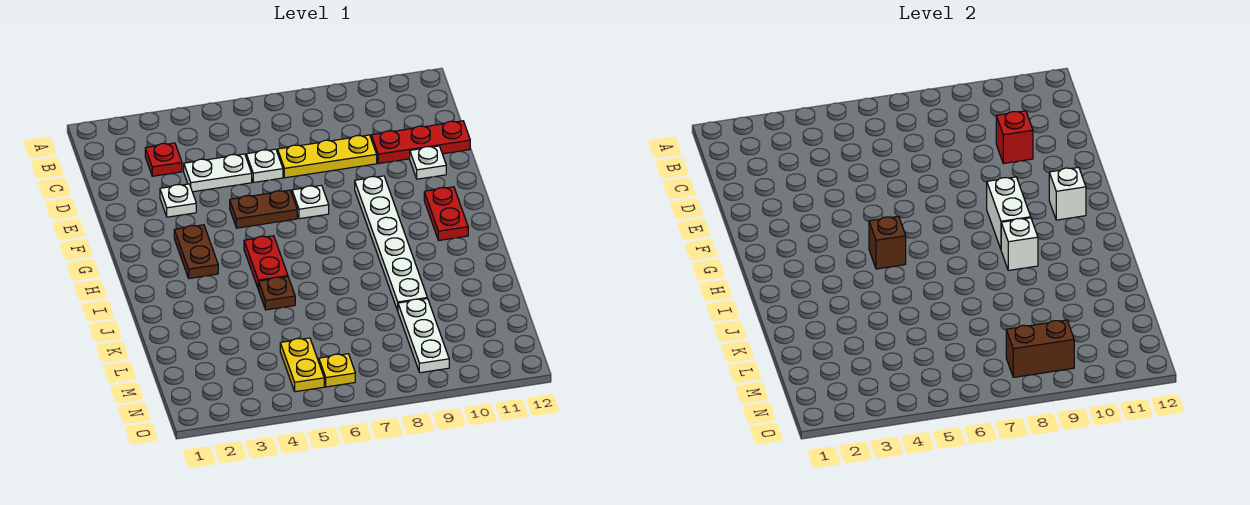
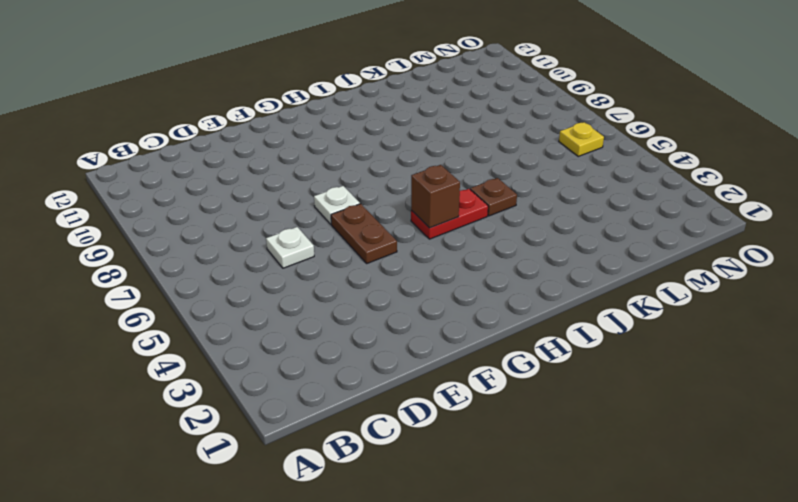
none -> red plate C3 level 1
none -> white plate D4:D5 level 1
none -> yellow plate D7:D9 level 1

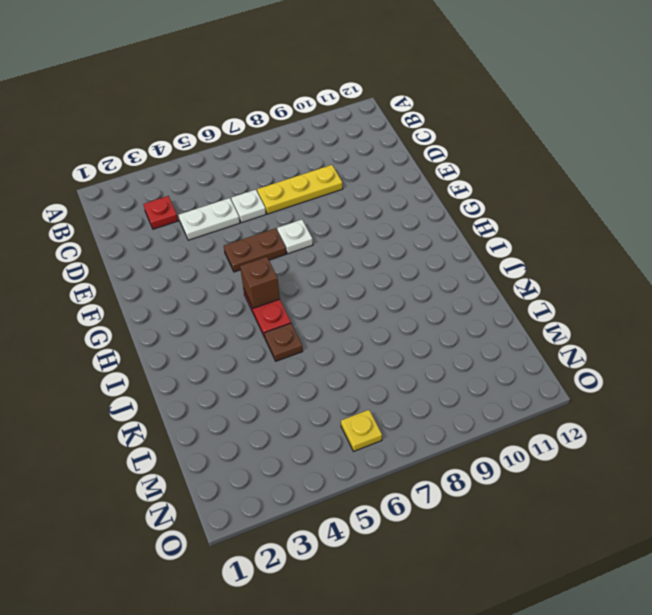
none -> red plate D10:D12 level 1
none -> white plate E3 level 1
none -> white plate E11 level 1

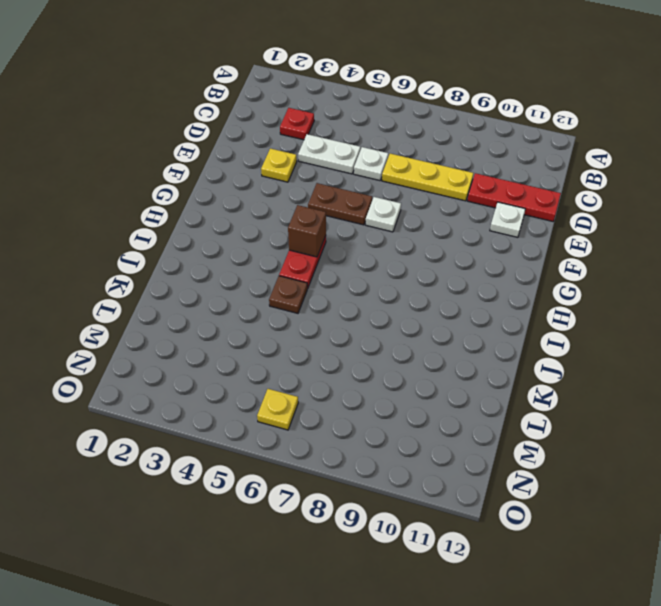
yellow plate E3 level 1 -> white plate E3 level 1
none -> white plate F9:K9 level 1
none -> brown plate G3:H3 level 1
none -> red plate G11:H11 level 1

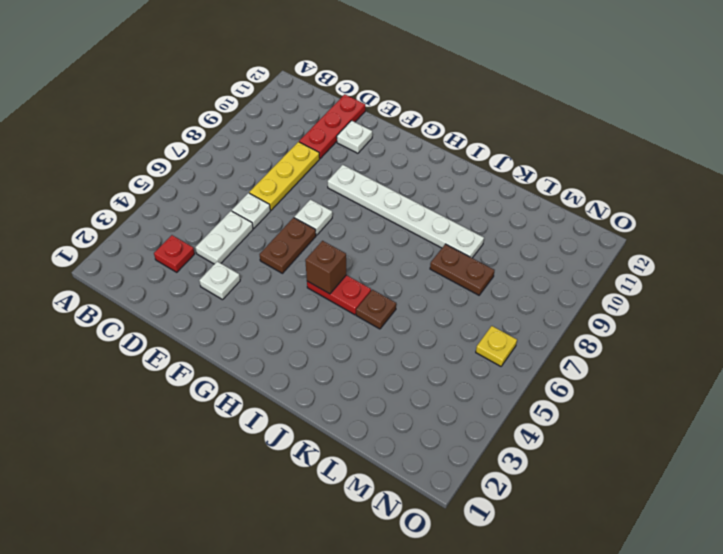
brown plate K8:L8 level 1 -> brown plate G3:H3 level 1
none -> red plate G11:H11 level 1
none -> white plate L9:N9 level 1
none -> yellow plate M5:N5 level 1

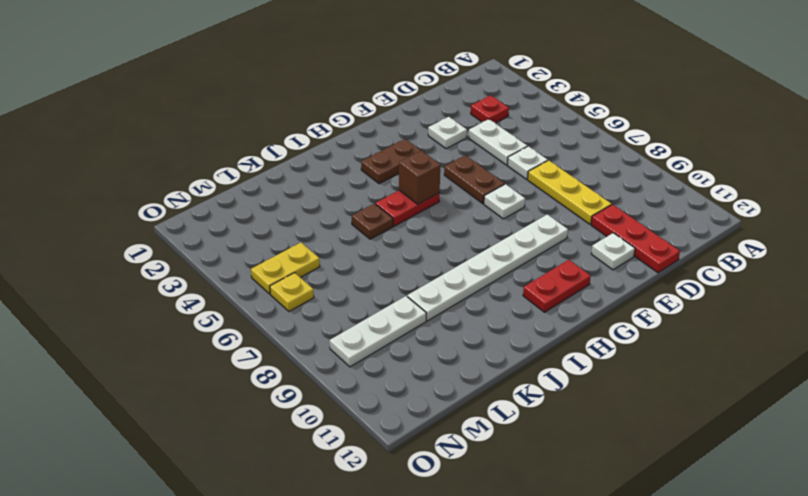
none -> red brick D10 level 2
none -> white brick G9:H9 level 2
none -> white brick G11 level 2

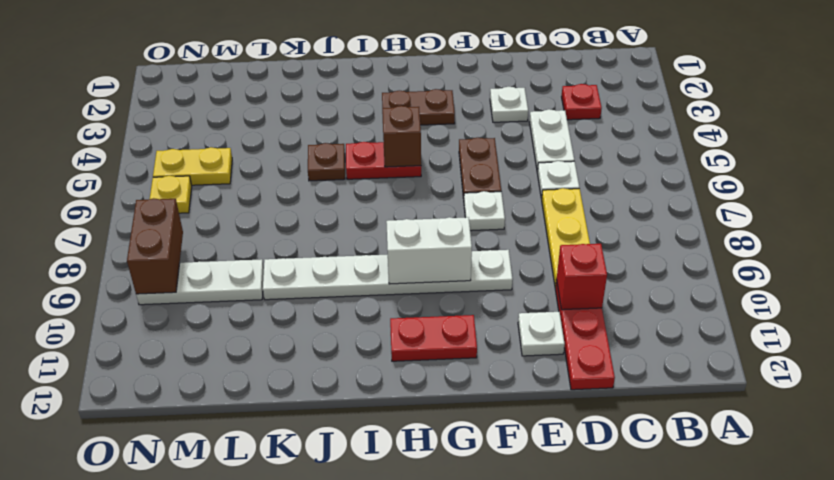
none -> white brick G11 level 2
none -> white brick I9 level 2

